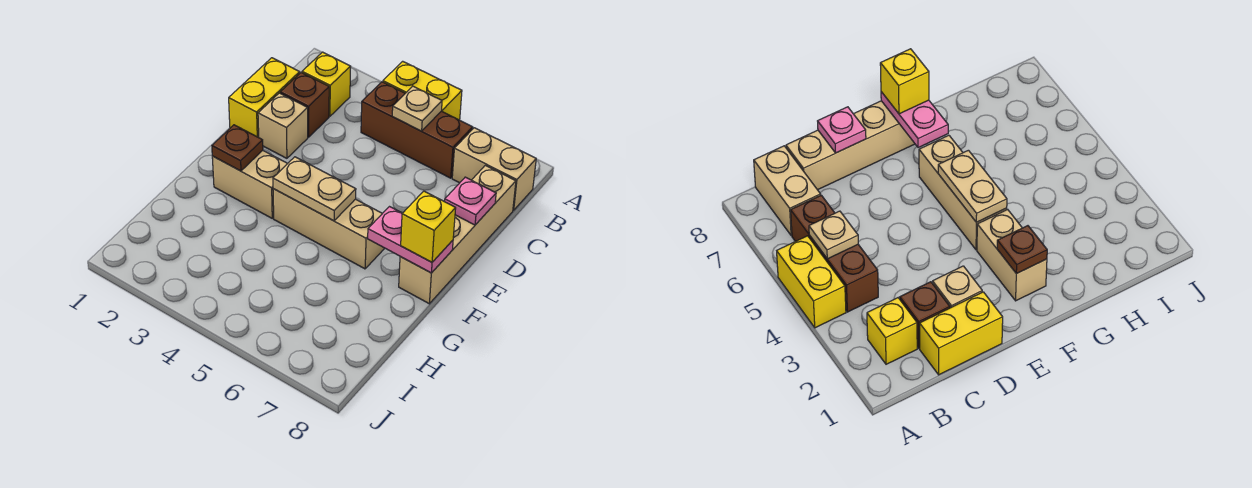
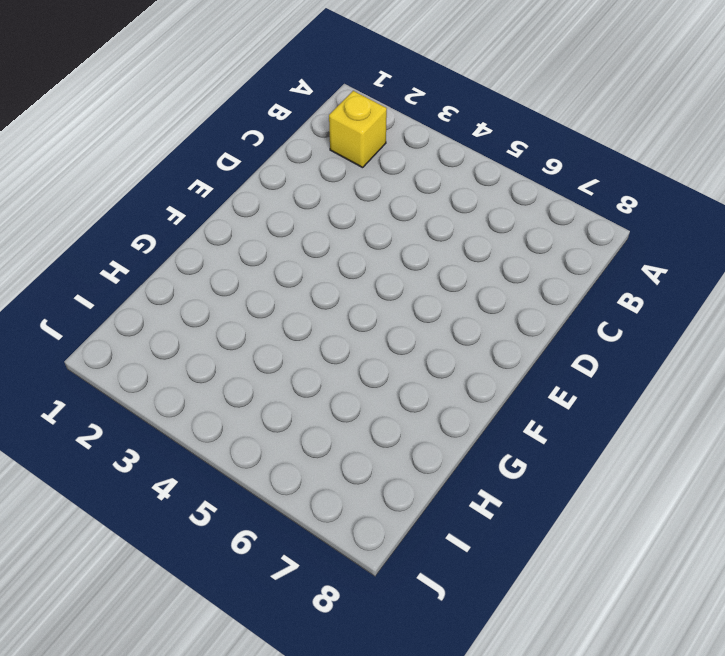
none -> yellow brick A4:A5 level 1
none -> brown brick B4:B6 level 1
none -> tan brick B7:B8 level 1

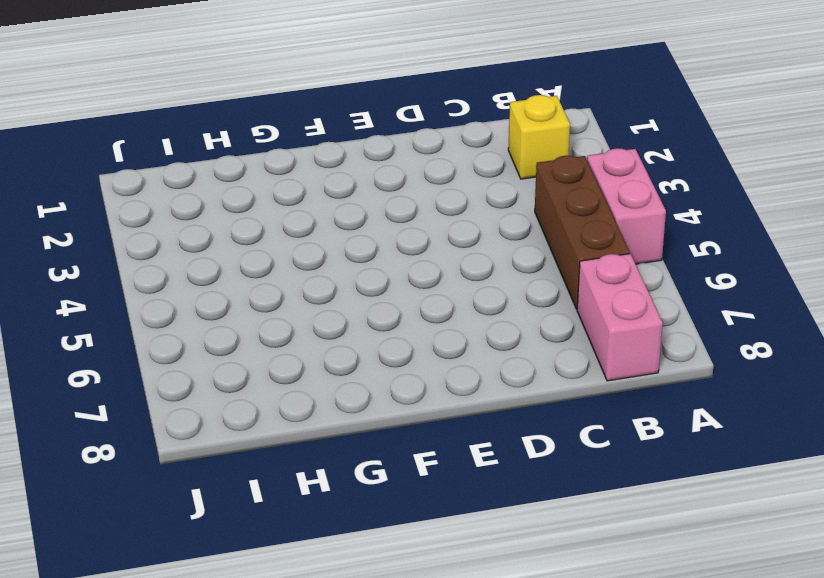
pink brick A4:A5 level 1 -> yellow brick A4:A5 level 1
pink brick B7:B8 level 1 -> tan brick B7:B8 level 1
none -> yellow brick C1:D1 level 1
none -> brown brick C2 level 1
none -> tan brick C8:F8 level 1

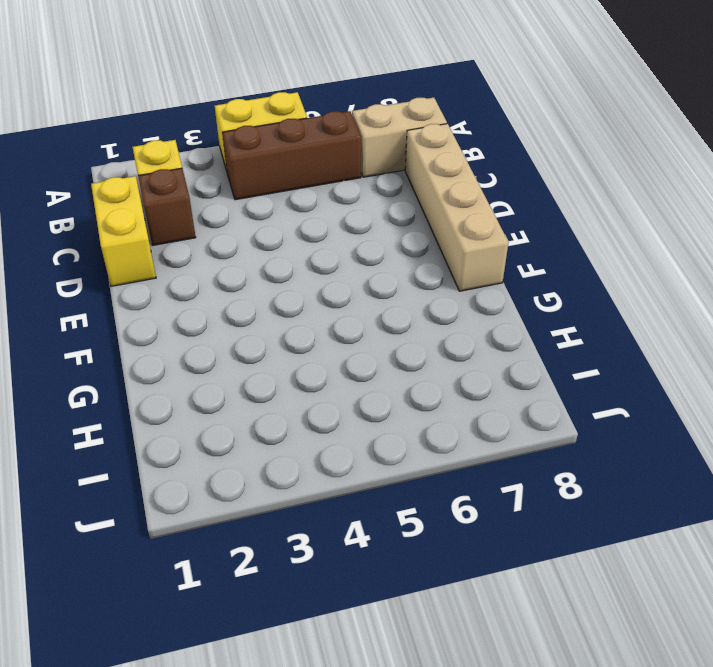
none -> tan brick D2 level 1
none -> tan brick F2:F3 level 1
none -> tan brick F4:F6 level 1

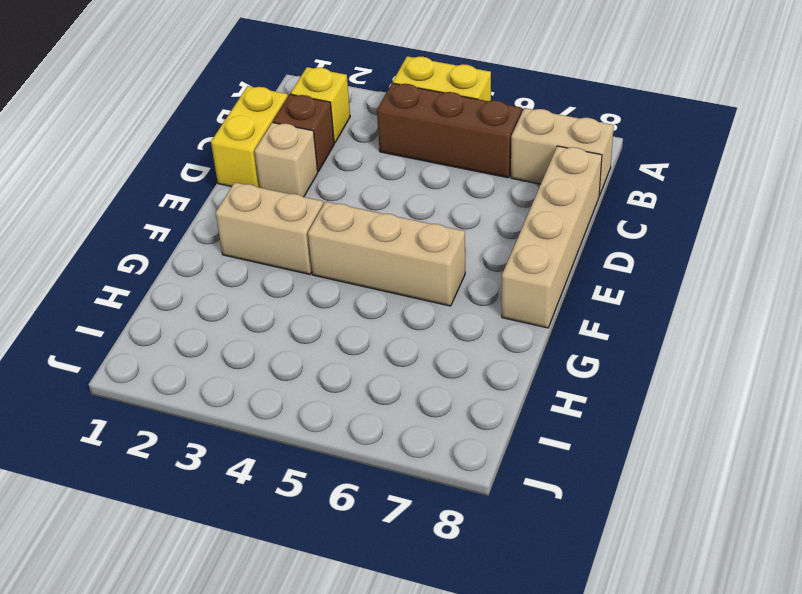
none -> tan plate B5 level 2
none -> pink plate D8 level 2
none -> brown plate F2 level 2

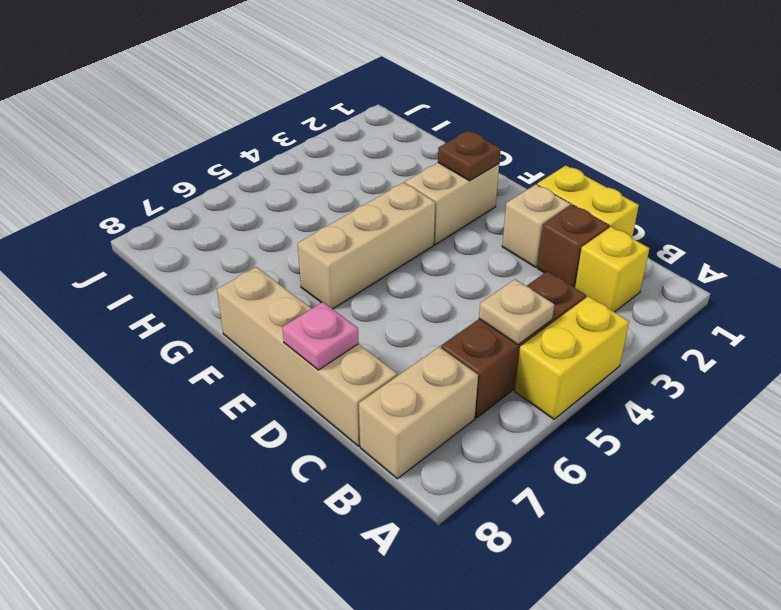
none -> tan plate F4:F5 level 2
none -> pink plate F7:F8 level 2
none -> yellow brick F8 level 3

